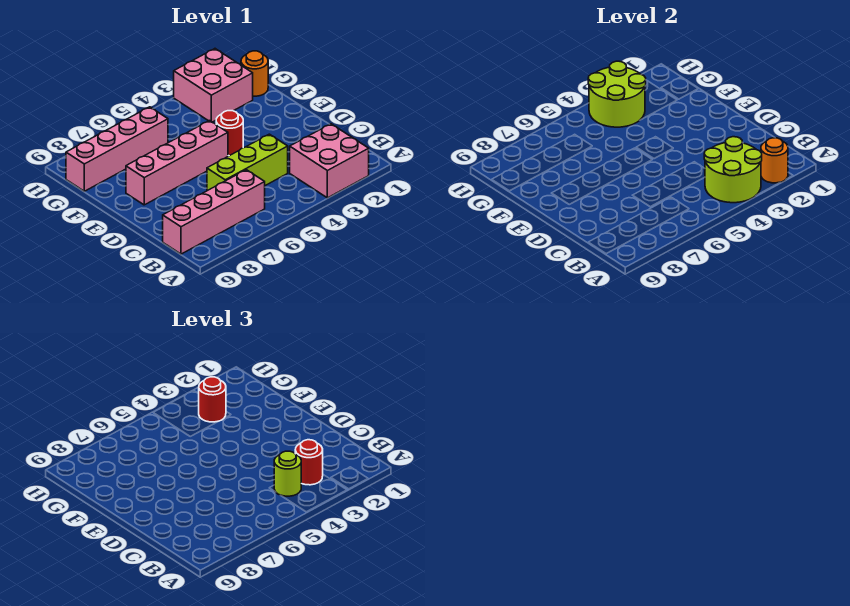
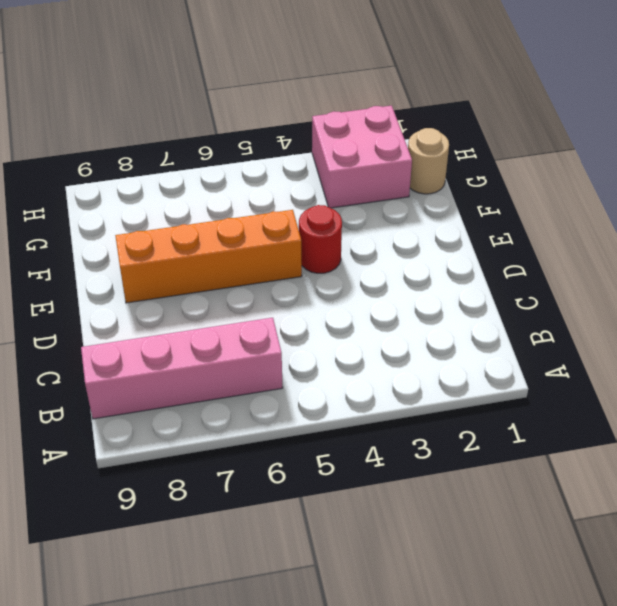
orange brick E5:E8 level 1 -> pink brick E5:E8 level 1
tan round brick G1 level 1 -> orange round brick G1 level 1
none -> pink brick A2:B3 level 1
none -> lime brick C4:C6 level 1
none -> pink brick G6:G9 level 1

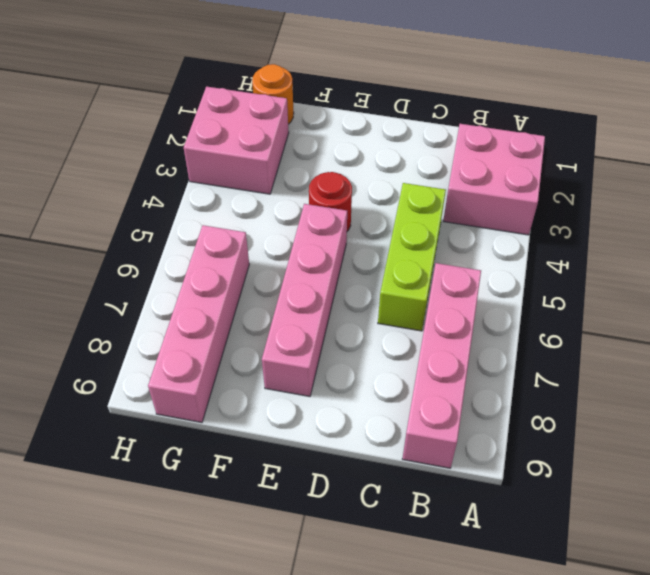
none -> orange round brick A2 level 2
none -> lime round brick A3:B4 level 2
none -> lime round brick G3:H4 level 2

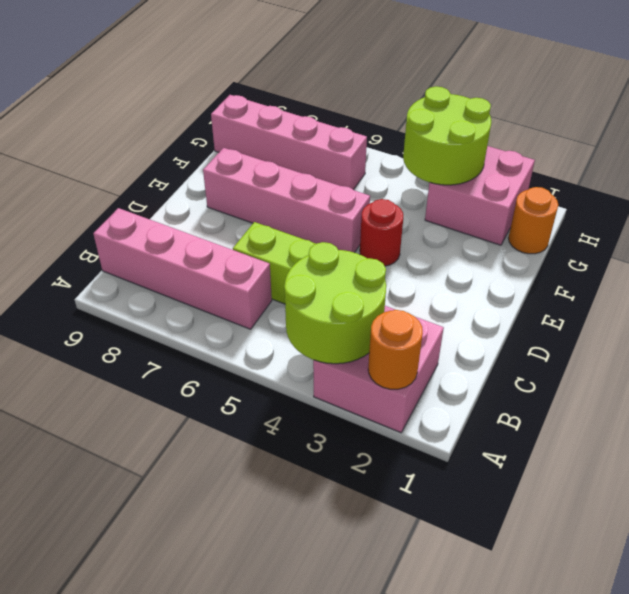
none -> red round brick B3 level 3
none -> lime round brick B4 level 3
none -> red round brick G3 level 3

